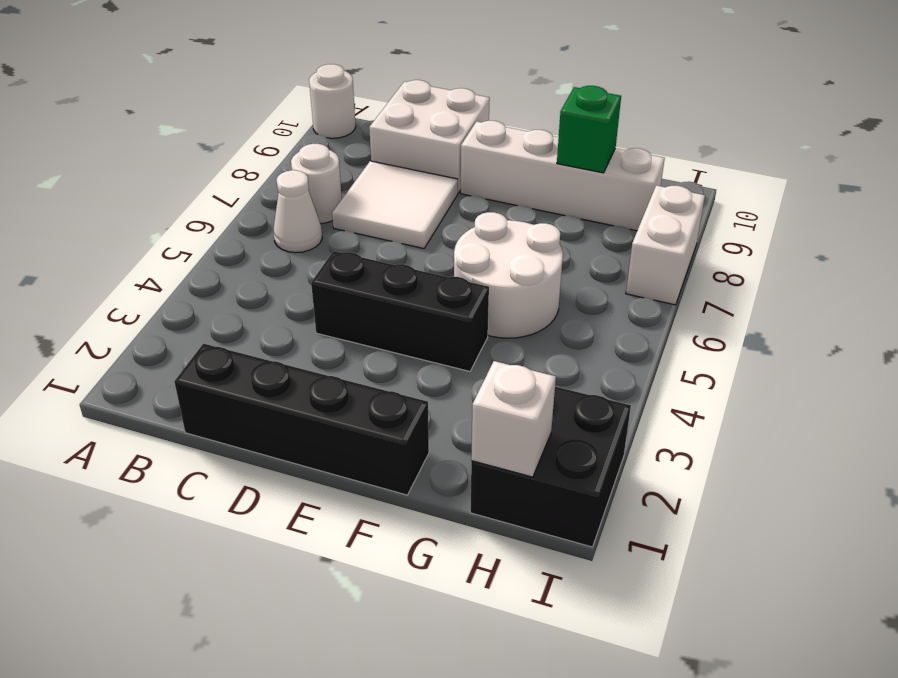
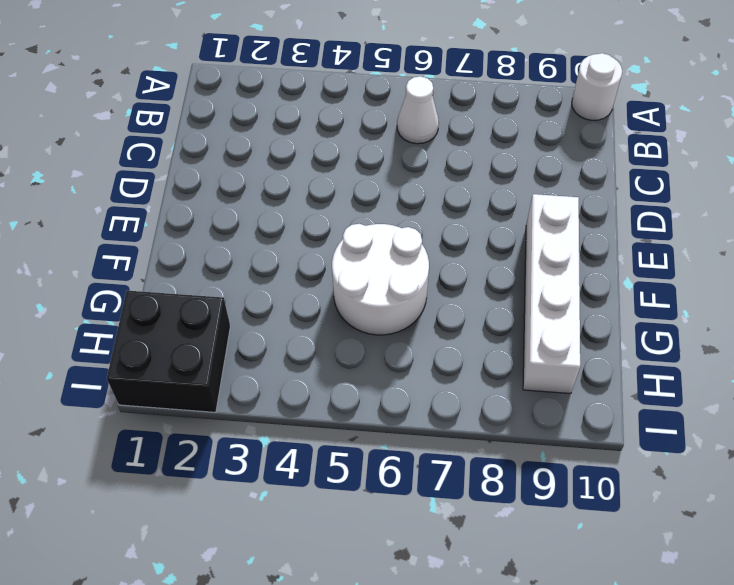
none -> white round brick B7 level 1
none -> black brick C1:F1 level 1
none -> white tile C7:D8 level 1

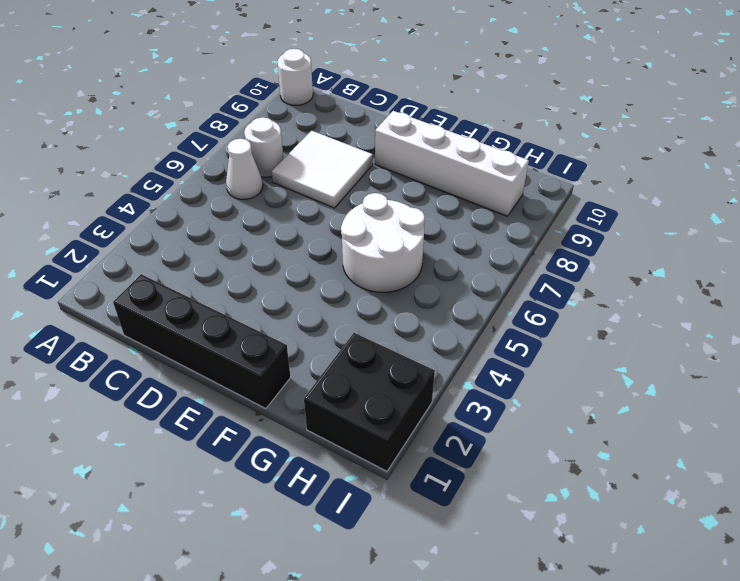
none -> white brick C9:D10 level 1
none -> black brick D4:F4 level 1
none -> white brick I7:I8 level 1

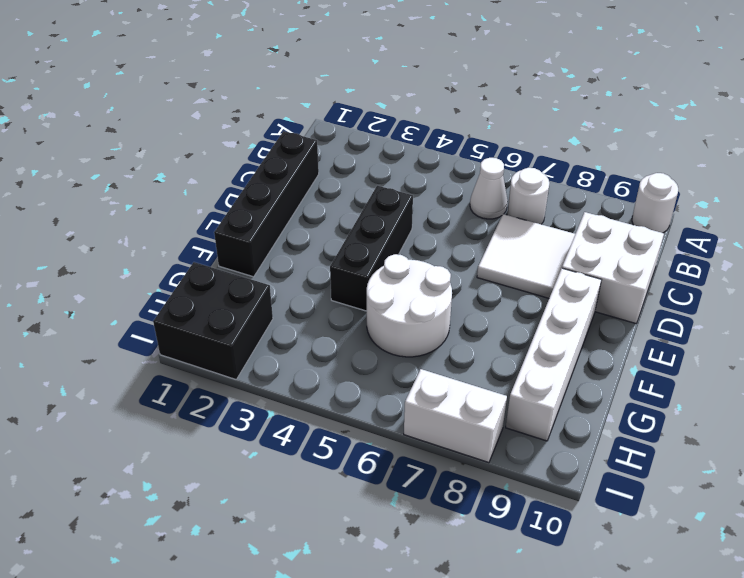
none -> green brick G9 level 2
none -> white brick H1 level 2

